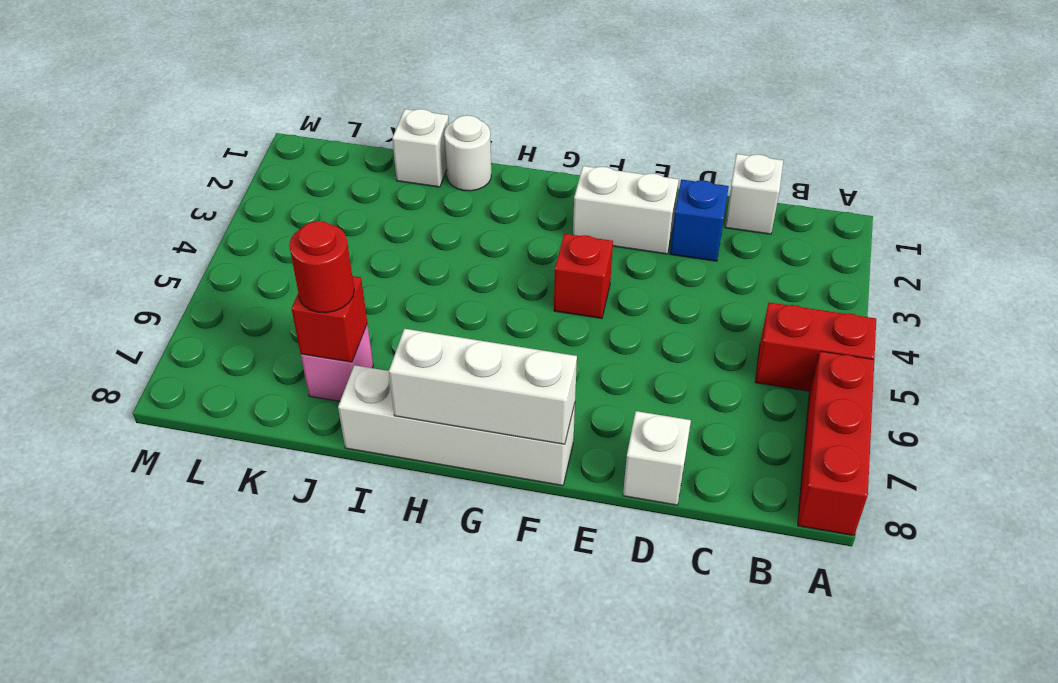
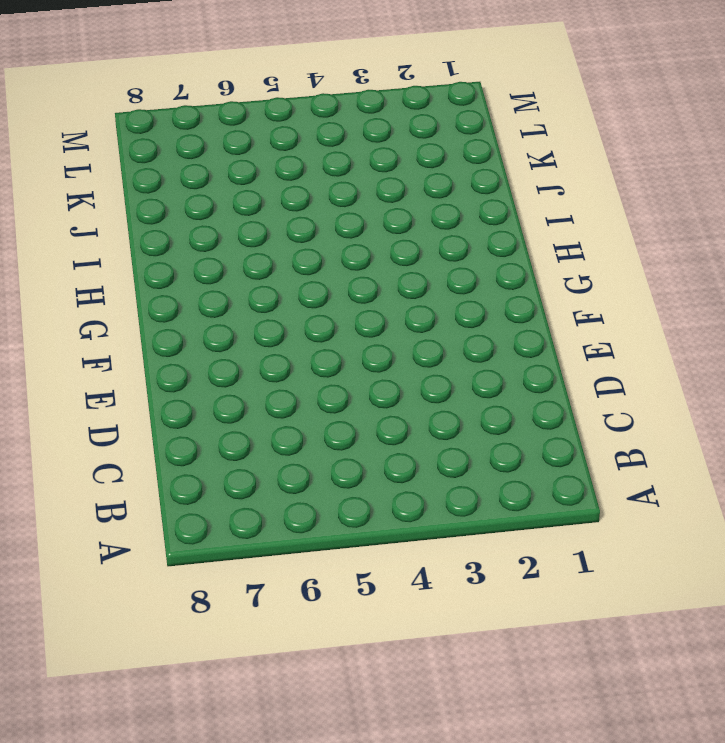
none -> red brick A5:B5 level 1
none -> red brick A6:A8 level 1
none -> white brick C1 level 1

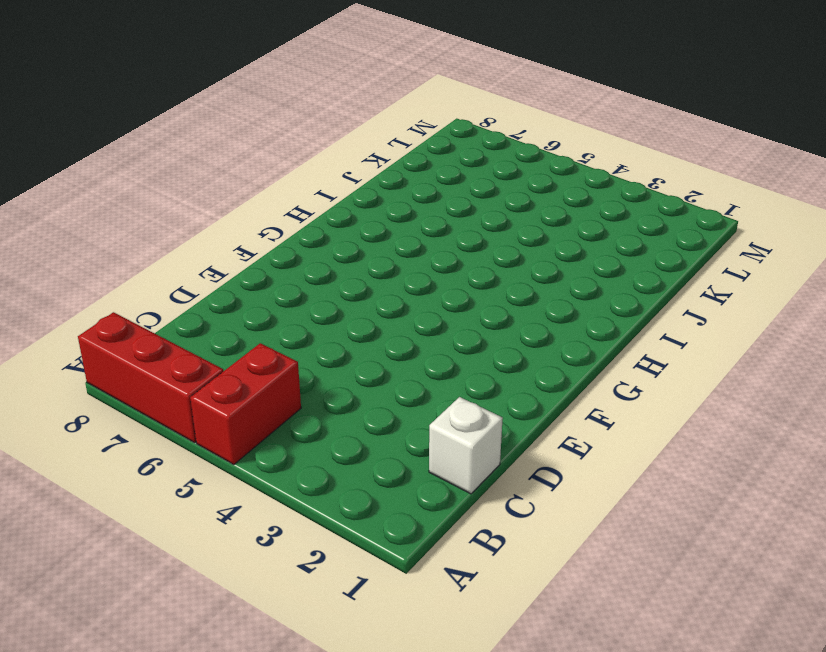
none -> blue brick D2 level 1
none -> white brick D8 level 1
none -> white brick E2:F2 level 1

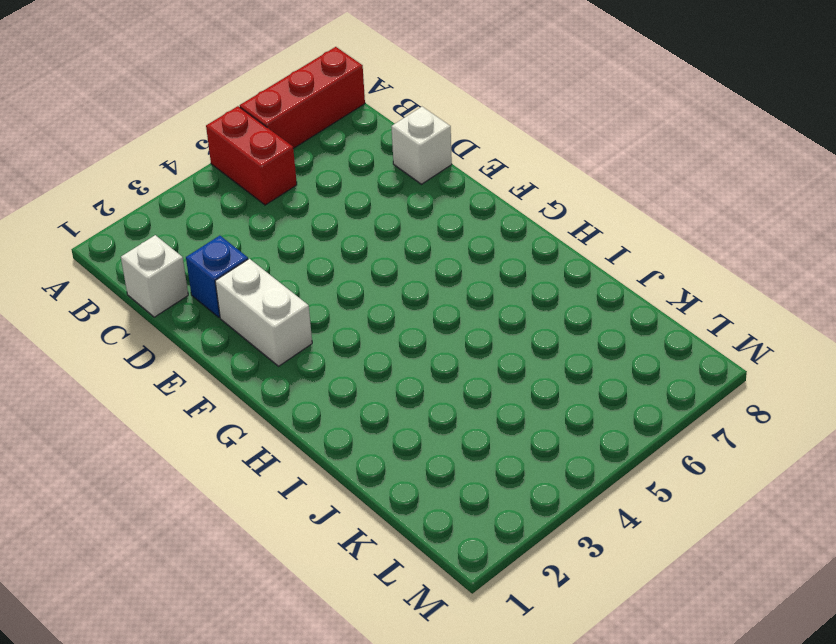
none -> red brick F4 level 1
none -> white brick F8:I8 level 1
none -> white round brick I1 level 1

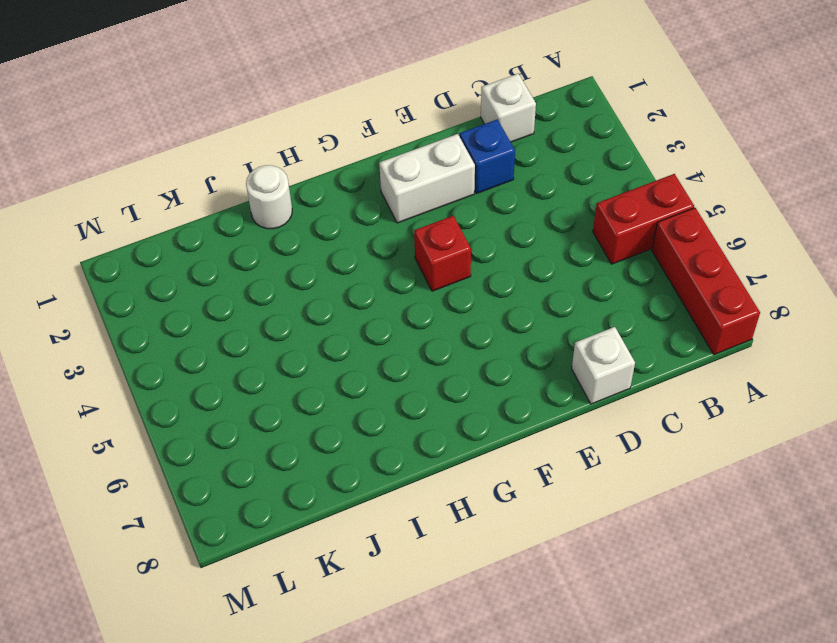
none -> white brick F8:I8 level 1
none -> white brick J1 level 1
none -> pink brick J7 level 1

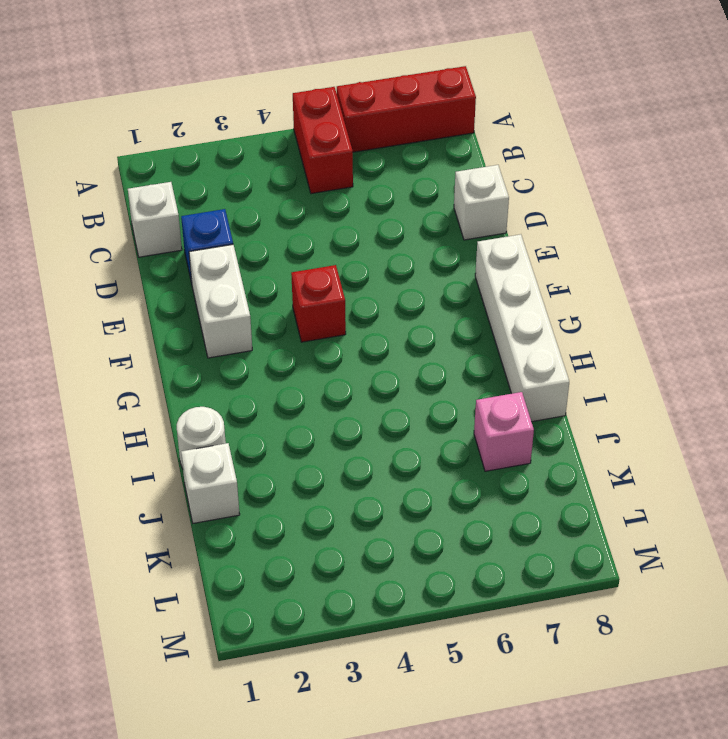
none -> white brick F8:H8 level 2
none -> red brick J7 level 2
none -> red round brick J7 level 3

